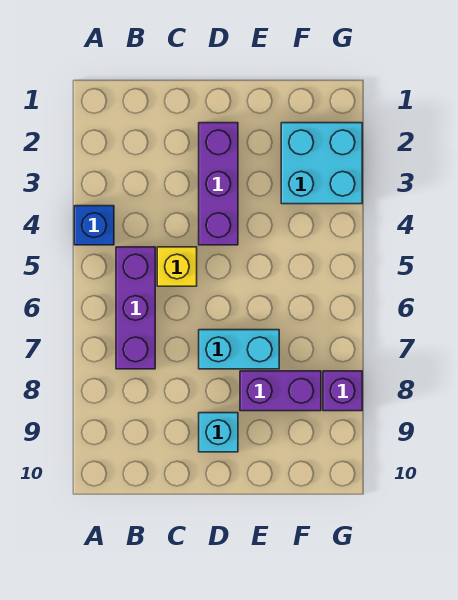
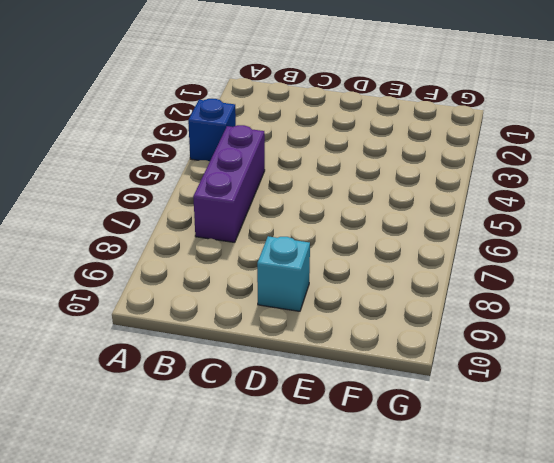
none -> yellow brick C5 level 1
none -> purple brick D2:D4 level 1

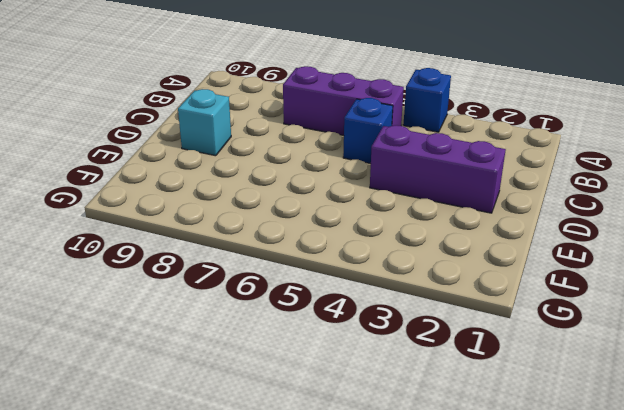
blue brick C5 level 1 -> yellow brick C5 level 1
none -> cyan brick D7:E7 level 1
none -> purple brick E8:F8 level 1

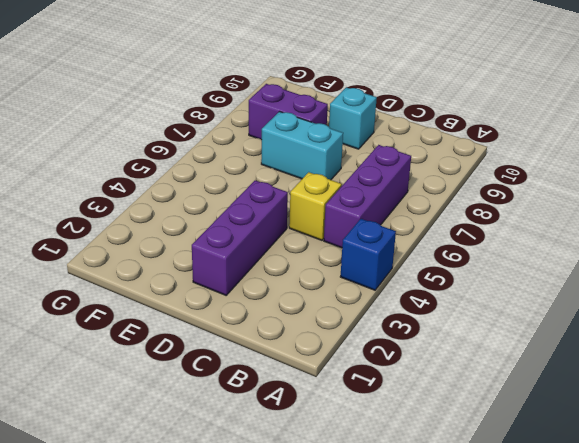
none -> cyan brick F2:G3 level 1
none -> purple brick G8 level 1

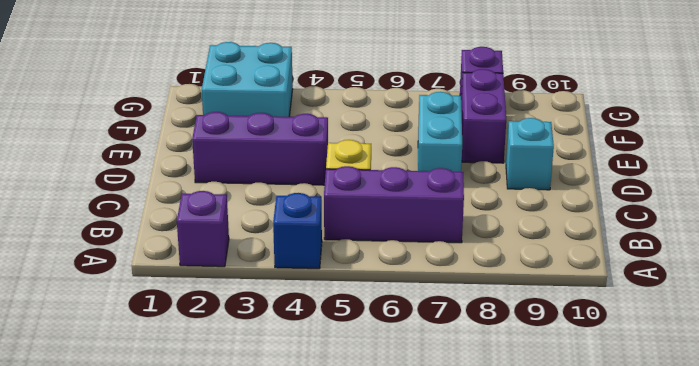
purple brick A2 level 1 -> none

